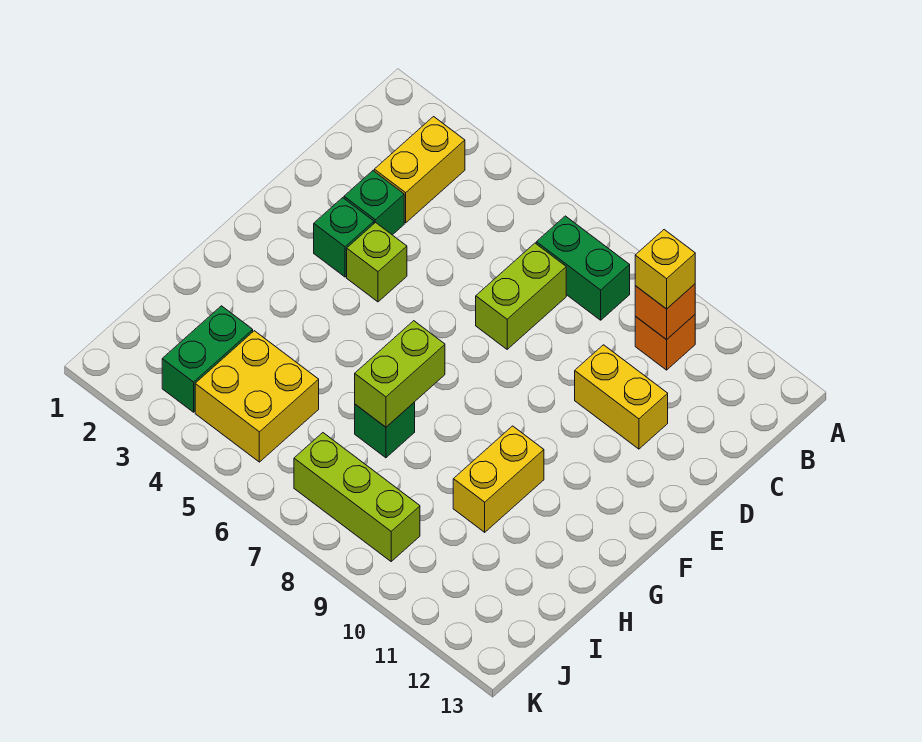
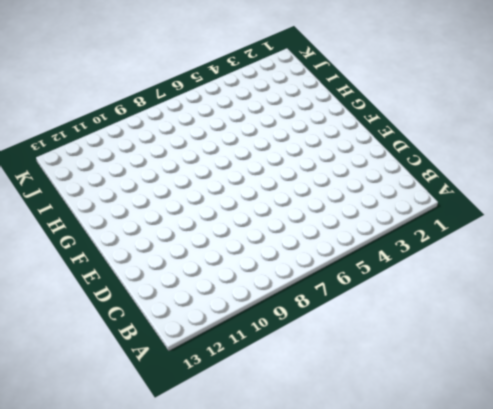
none -> yellow brick B3:C3 level 1
none -> green brick B7:B8 level 1
none -> orange brick B10 level 1

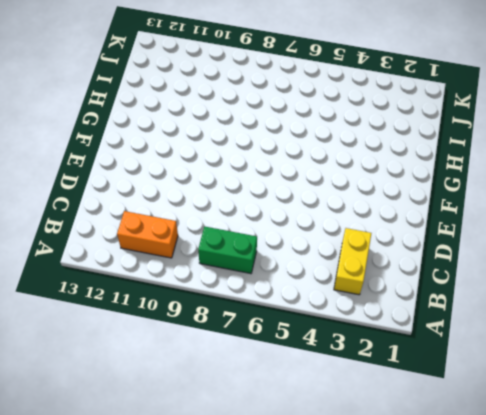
orange brick B10:B11 level 1 -> orange brick B10 level 1
none -> lime brick C7:D7 level 1
none -> green brick D3 level 1
none -> yellow brick D10:D11 level 1

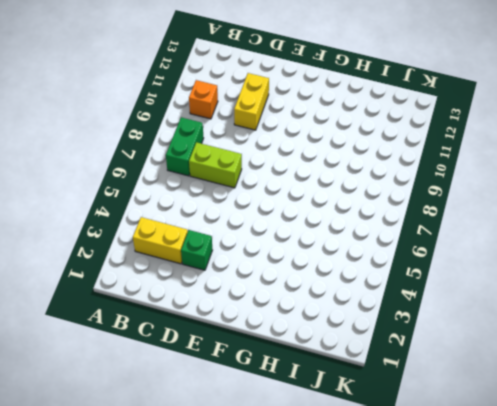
none -> green brick E3 level 1
none -> lime brick E4 level 1
none -> yellow brick G10:H10 level 1

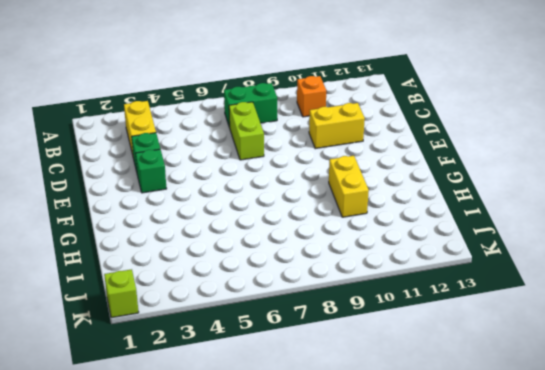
lime brick K1 level 1 -> lime brick E4 level 1
none -> green brick H7 level 1
none -> green brick I3:J3 level 1
none -> yellow brick I4:J5 level 1

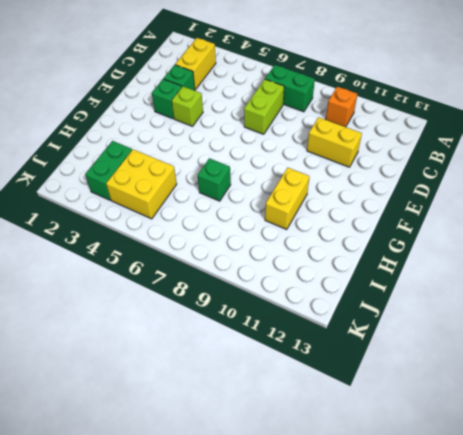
none -> lime brick J7:J9 level 1
none -> orange brick B10 level 2
none -> lime brick G7:H7 level 2

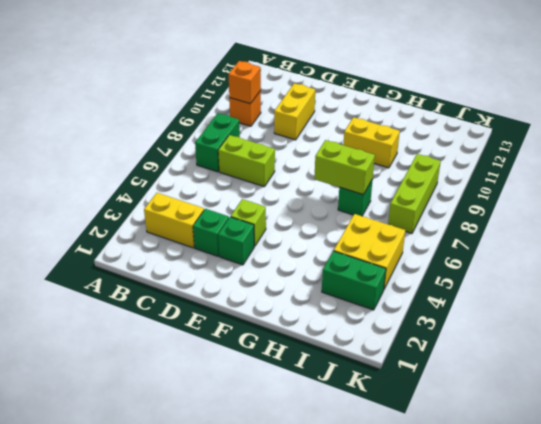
none -> yellow brick B10 level 3

